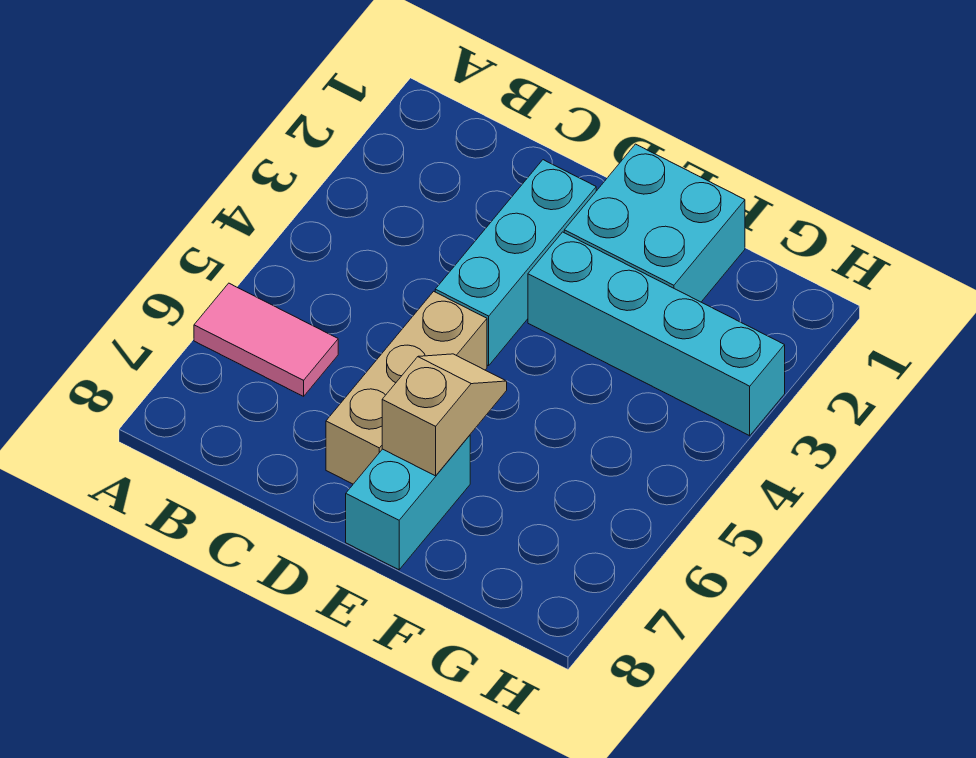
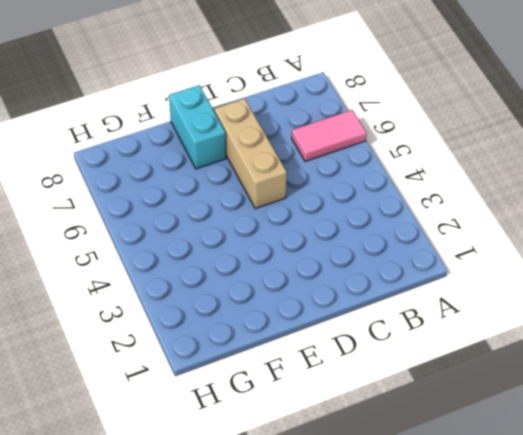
none -> cyan brick D2:D4 level 1
none -> cyan brick E1:F2 level 1

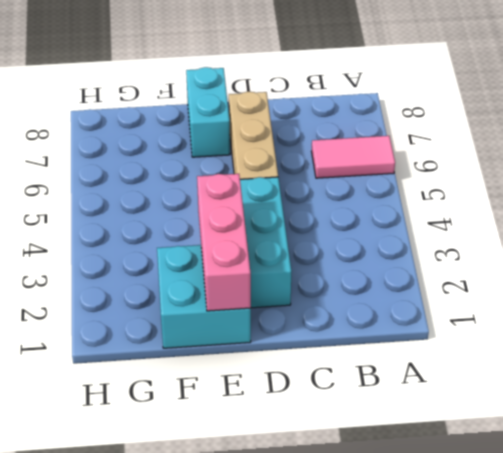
pink brick E1:E3 level 2 -> none
none -> cyan brick E3:H3 level 1
none -> tan slope E6:E7 level 2 top 7

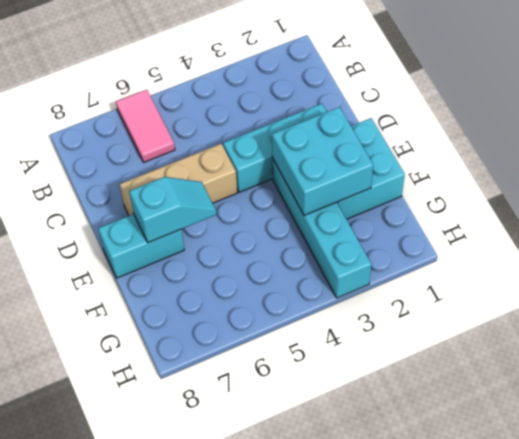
cyan brick E2:F3 level 2 -> none
cyan slope E6:E7 level 2 top 7 -> tan slope E6:E7 level 2 top 7

